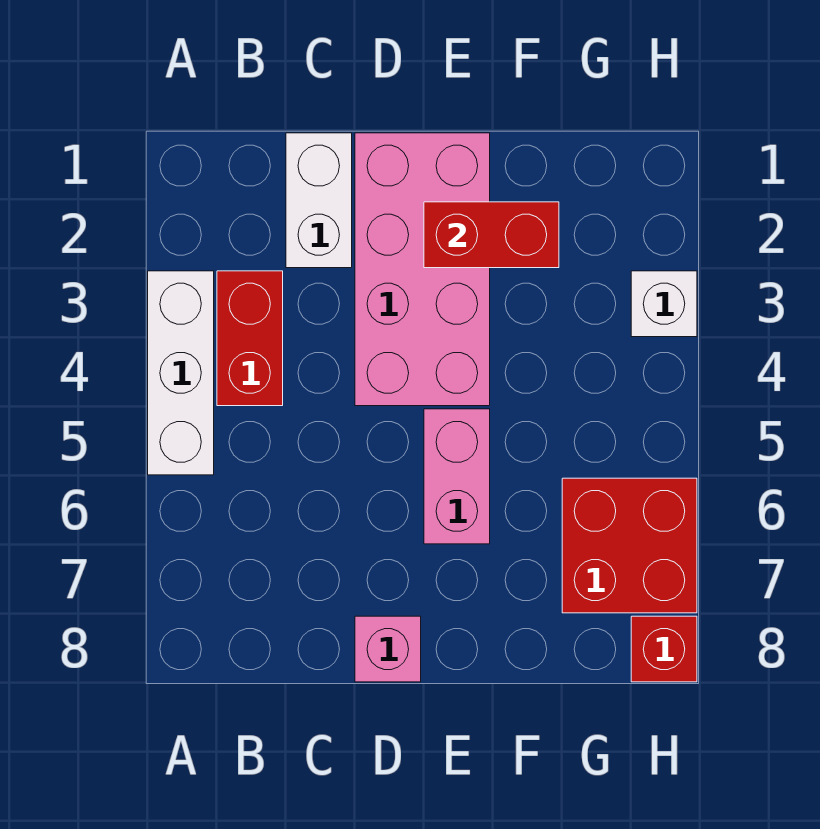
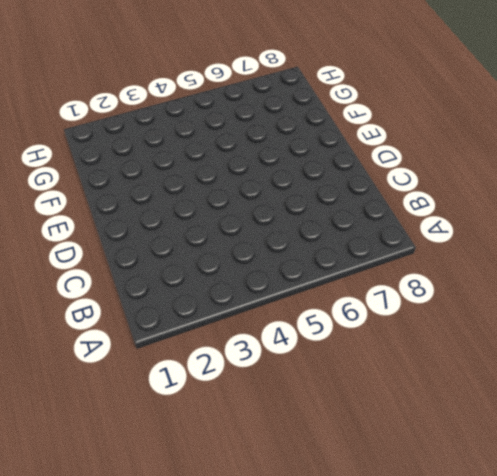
none -> white brick A3:A5 level 1
none -> red brick B3:B4 level 1

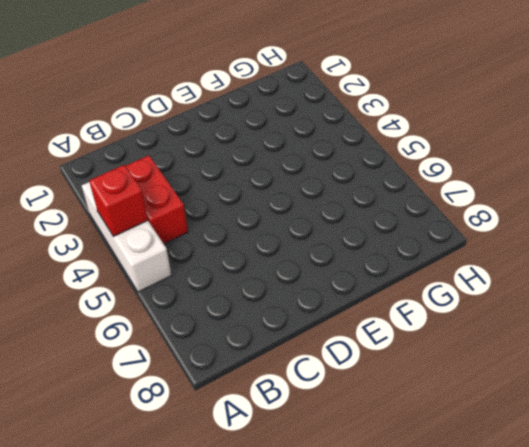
red brick A4 level 2 -> red brick H8 level 1
none -> white brick C1:C2 level 1
none -> pink brick D1:E4 level 1

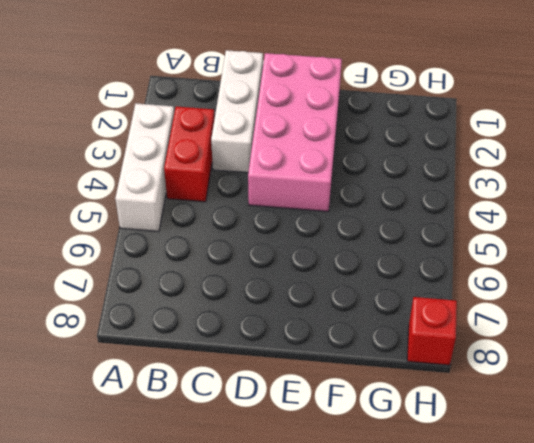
white brick C1:C3 level 1 -> white brick C1:C2 level 1
none -> pink brick D8 level 1
none -> pink brick E5:E6 level 1

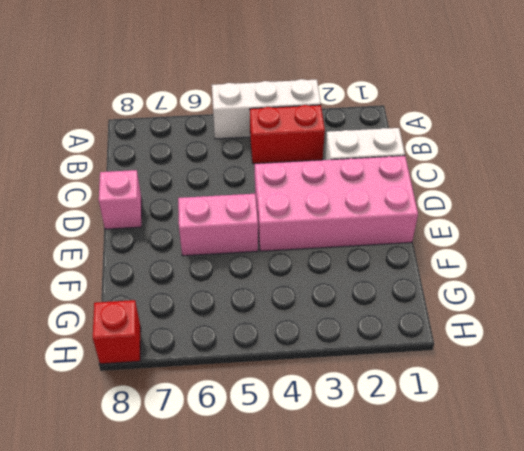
none -> red brick G6:H7 level 1
none -> white brick H3 level 1

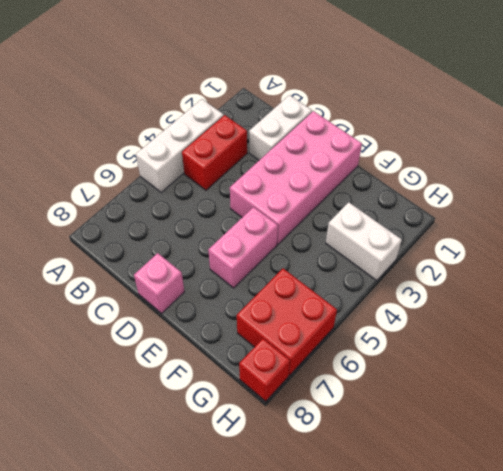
white brick G3:H3 level 1 -> white brick H3 level 1
none -> red brick E2:F2 level 2

